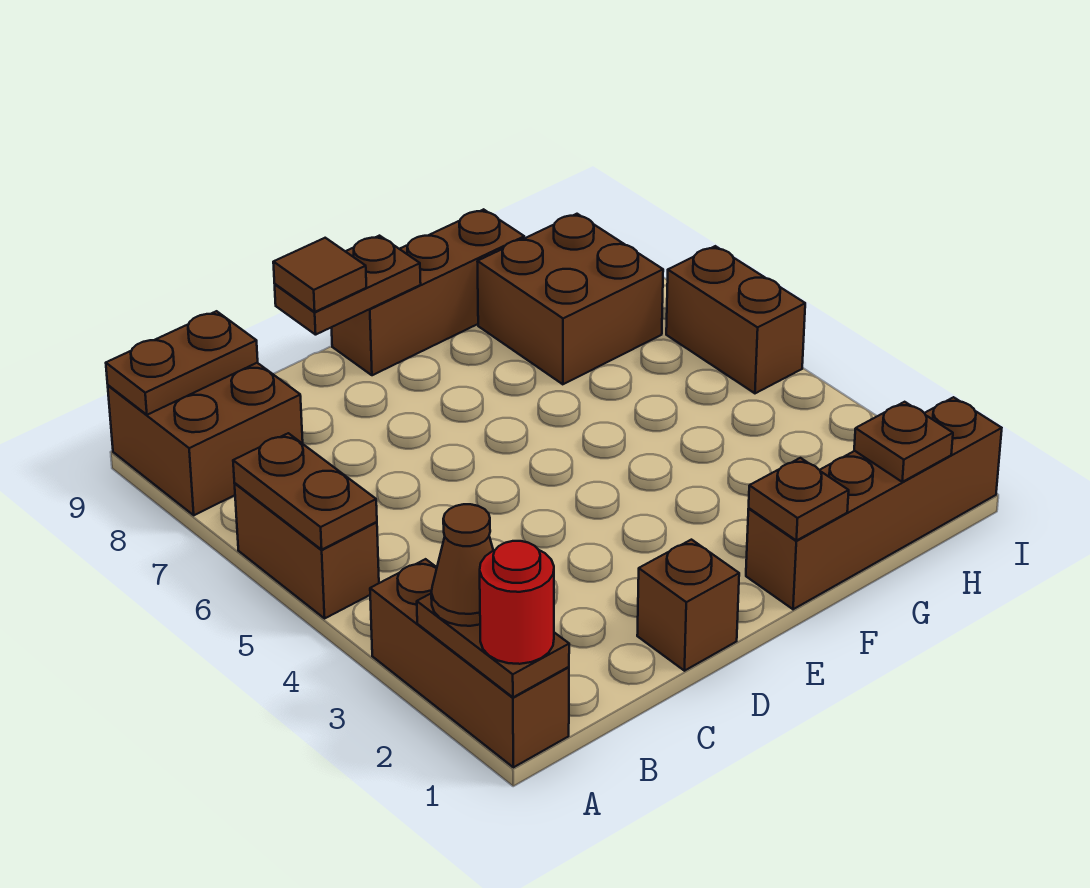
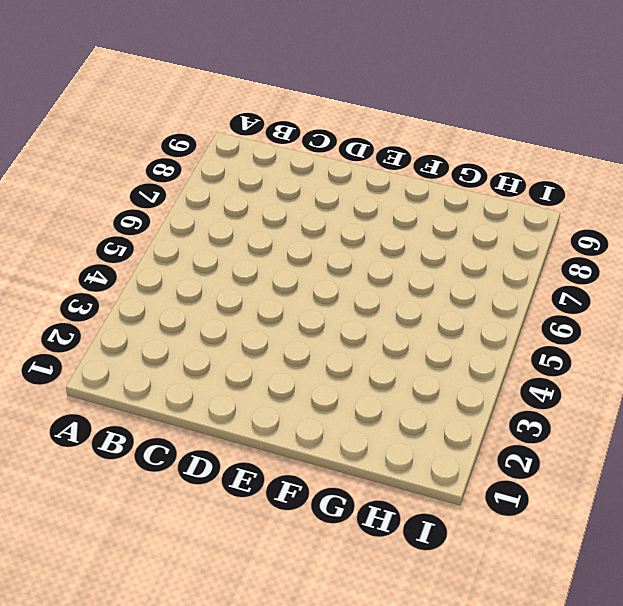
none -> brown brick A1:A3 level 1
none -> brown brick A5:A6 level 1
none -> brown brick A8:B9 level 1

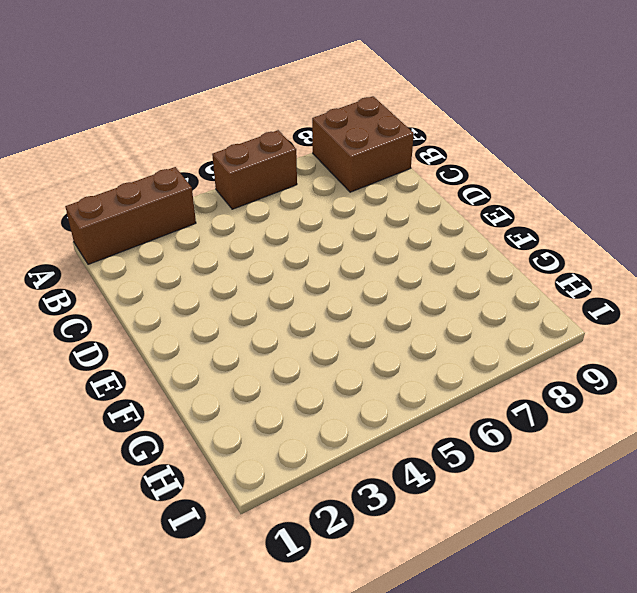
none -> brown brick D1 level 1
none -> brown brick E9:G9 level 1
none -> brown brick F1:I1 level 1

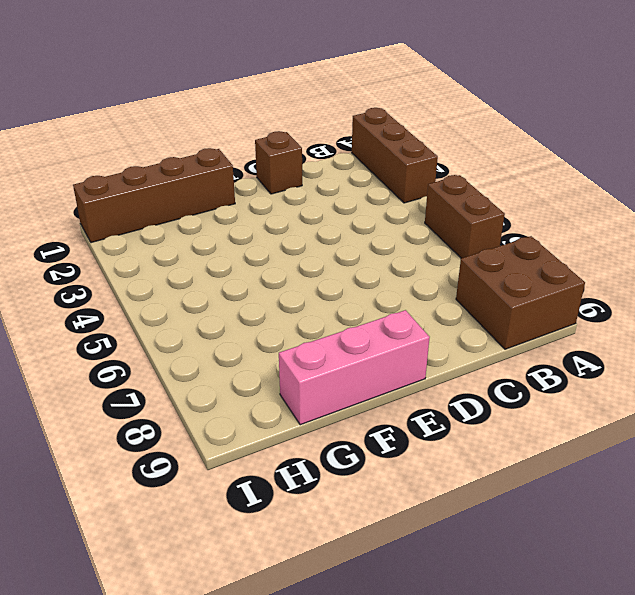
pink brick E9:G9 level 1 -> brown brick E9:G9 level 1
none -> brown brick G7:H8 level 1
none -> brown brick I5:I6 level 1
none -> brown plate A1:A2 level 2

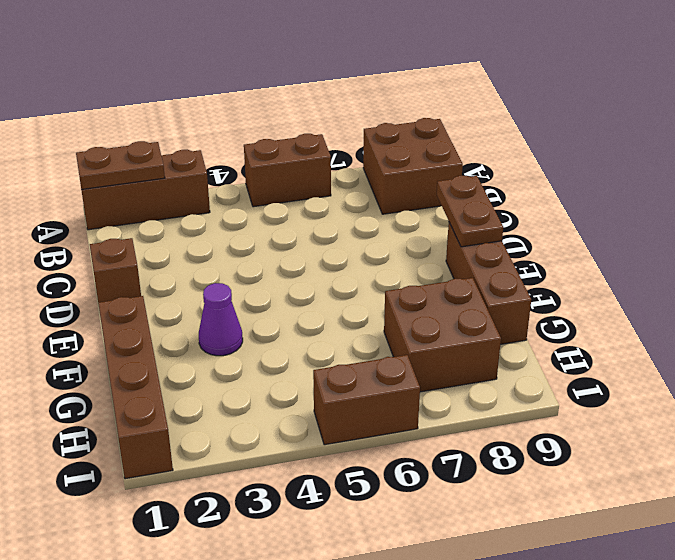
purple cone F3 level 1 -> none
none -> brown plate A5:A6 level 2
none -> brown plate A9:B9 level 2
none -> brown plate F1 level 2

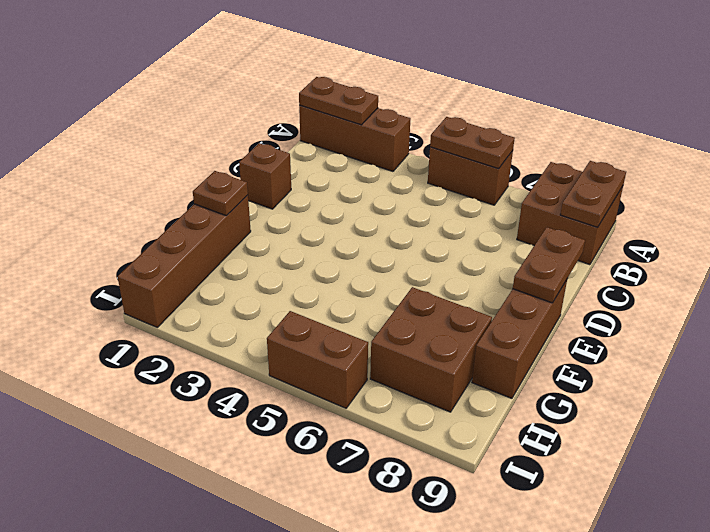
none -> brown plate H1 level 2
none -> red round brick A1 level 3
none -> brown cone A2 level 3

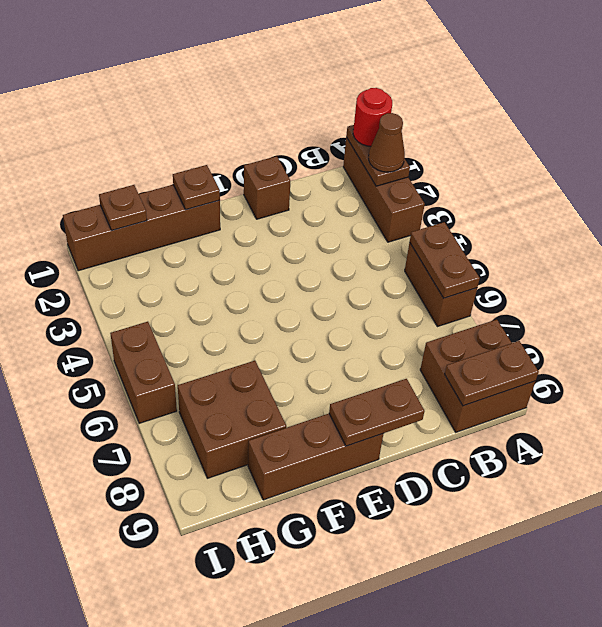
none -> brown tile D9 level 3

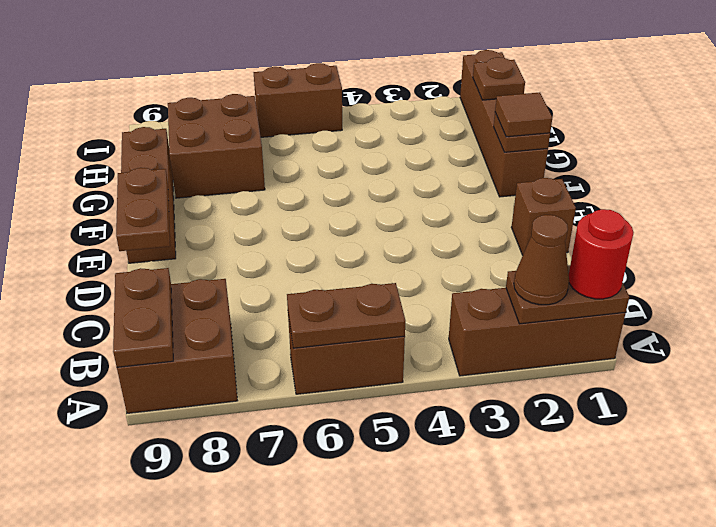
brown tile F1 level 3 -> brown tile D9 level 3

